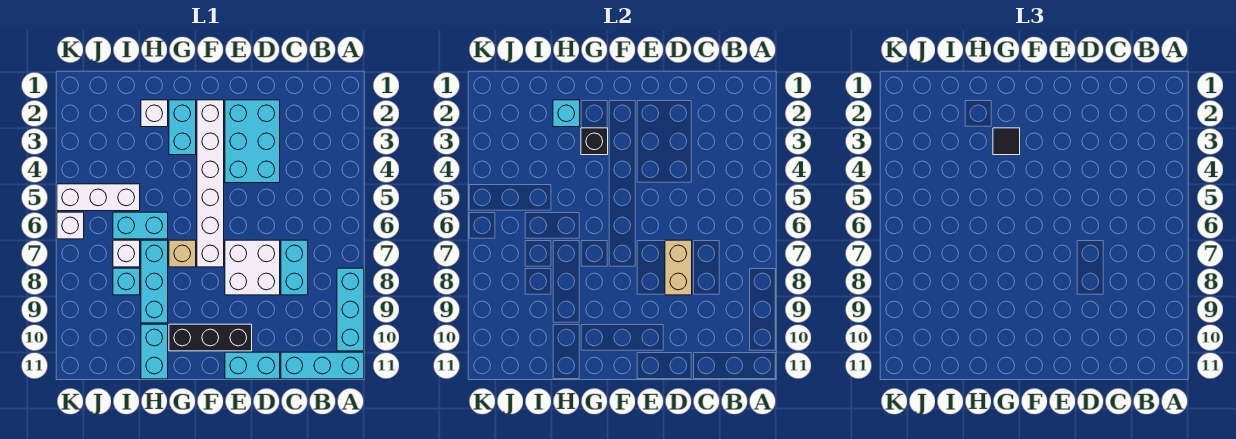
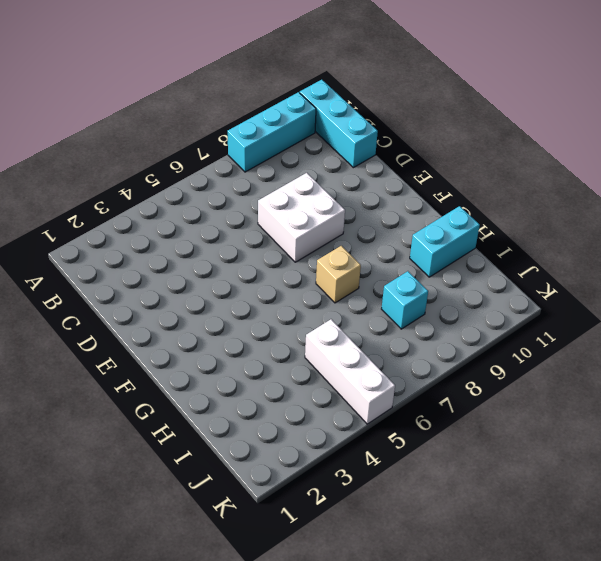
none -> cyan brick C7:C8 level 1
none -> cyan brick D2:E4 level 1
none -> cyan brick D11:E11 level 1

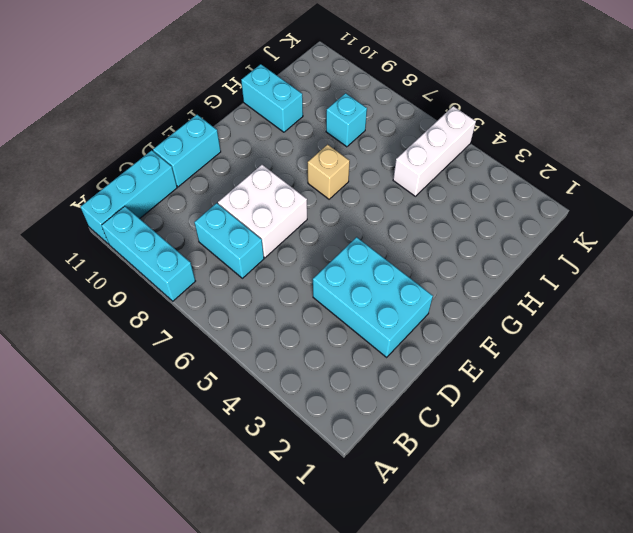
none -> black brick E10:G10 level 1
none -> white brick F2:F7 level 1
none -> cyan brick G2:G3 level 1

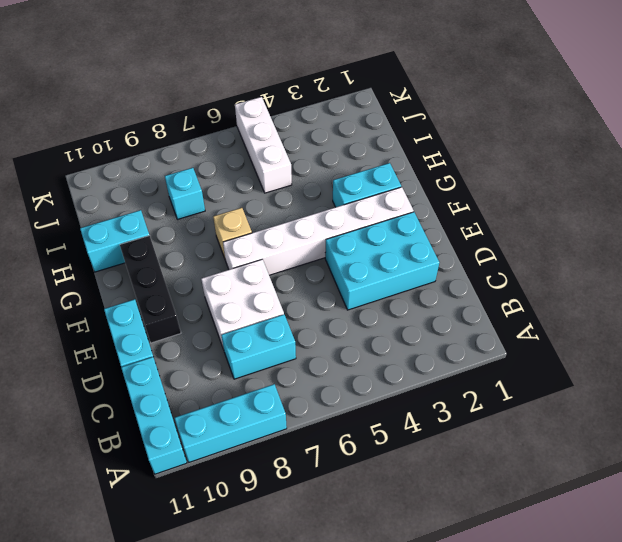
none -> white brick H2 level 1
none -> cyan brick H6:I6 level 1
none -> cyan brick H7:H9 level 1

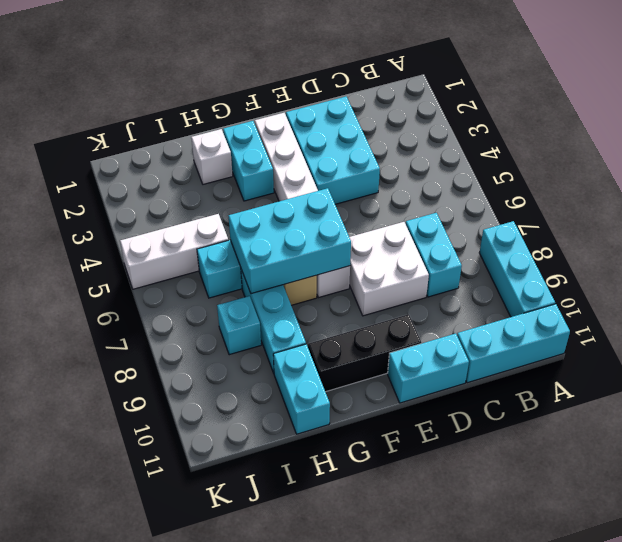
cyan brick F6:H7 level 2 -> none
none -> white brick I7 level 1
none -> white brick K6 level 1
none -> tan brick D7:D8 level 2

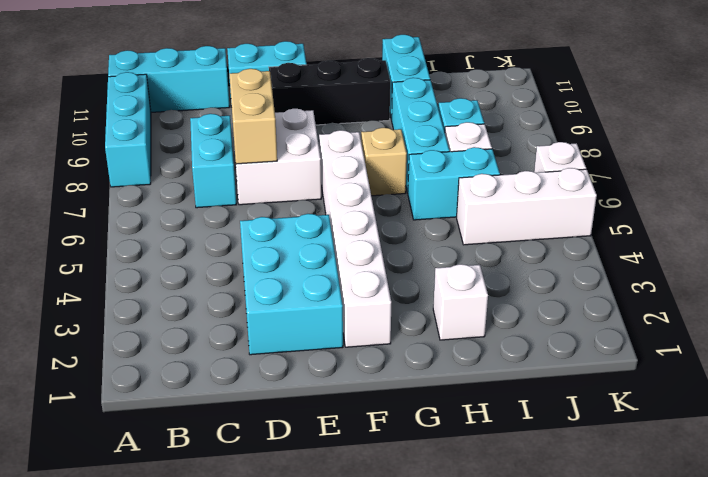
none -> cyan brick G2:G3 level 1
none -> black brick G3 level 2
none -> cyan brick H2 level 2

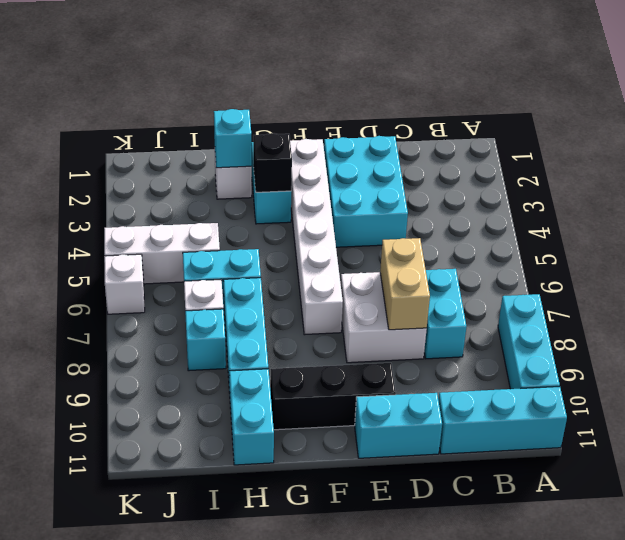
none -> tan brick G7 level 1
none -> black tile G3 level 3

